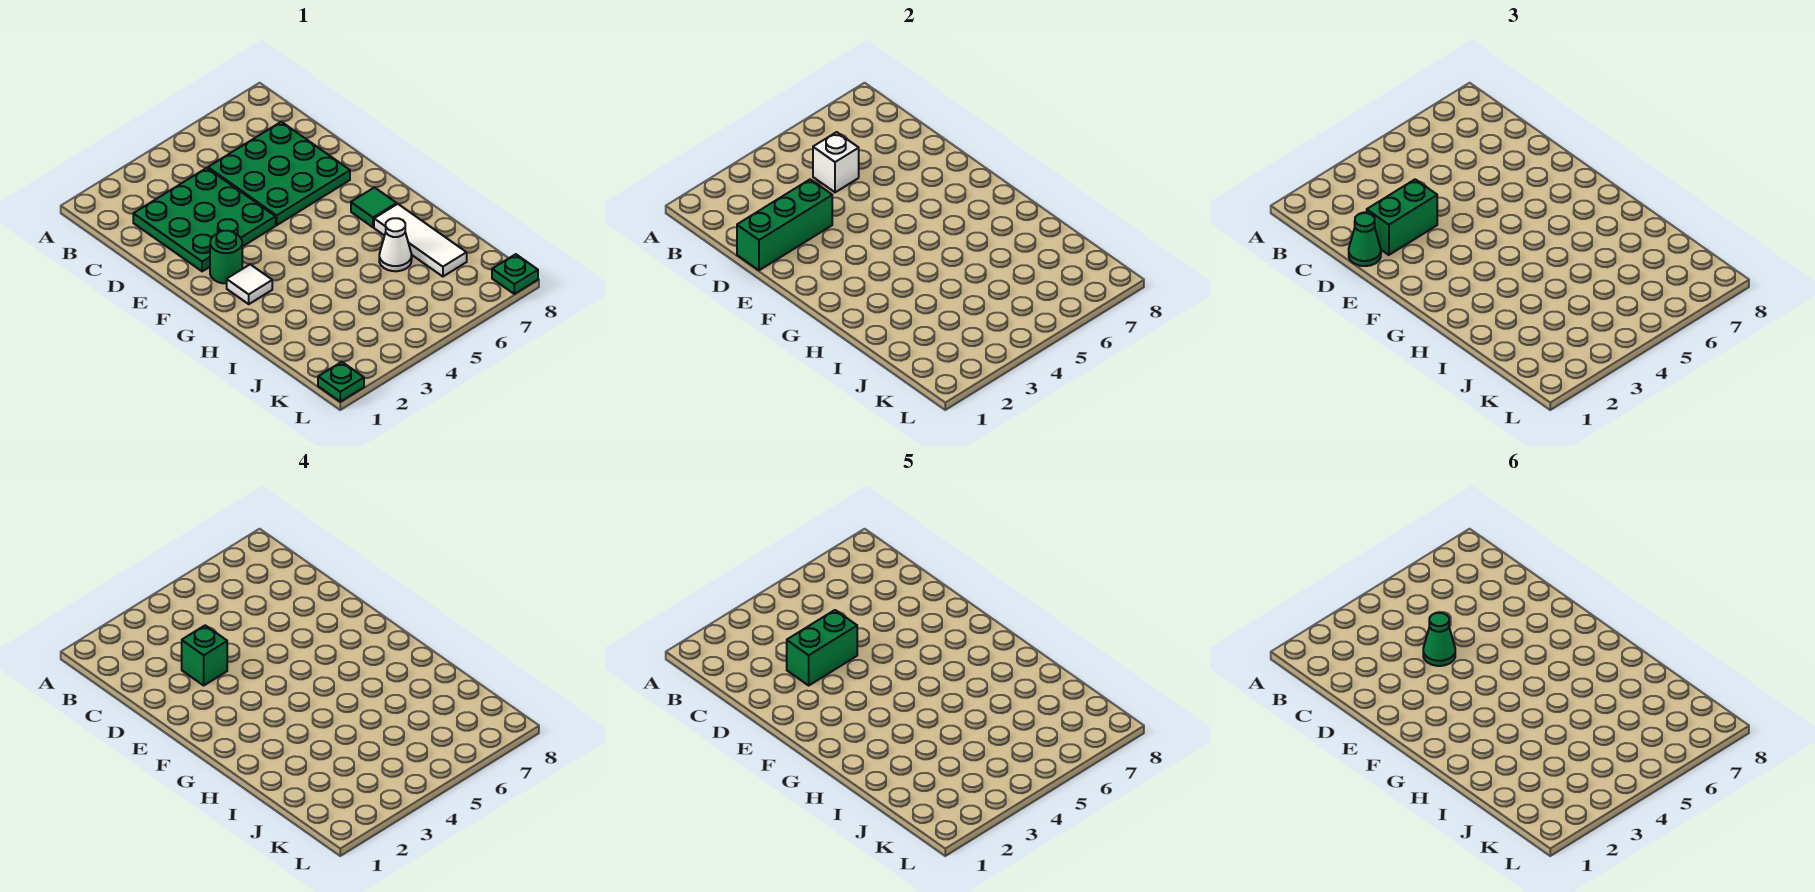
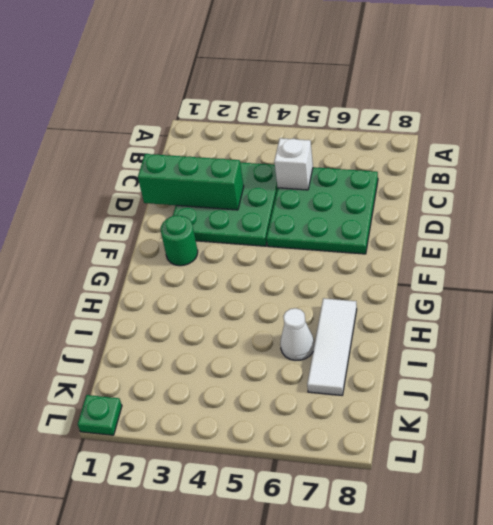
none -> white tile G2 level 1
none -> green tile G7 level 1
none -> green plate L8 level 1

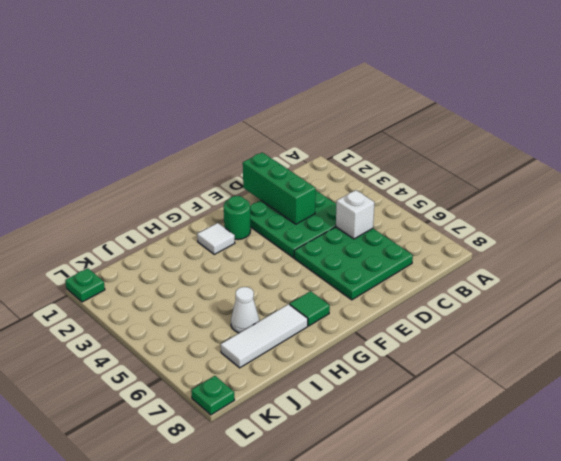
none -> green cone D1 level 3
none -> green brick D2:D3 level 3
none -> green brick D3 level 4

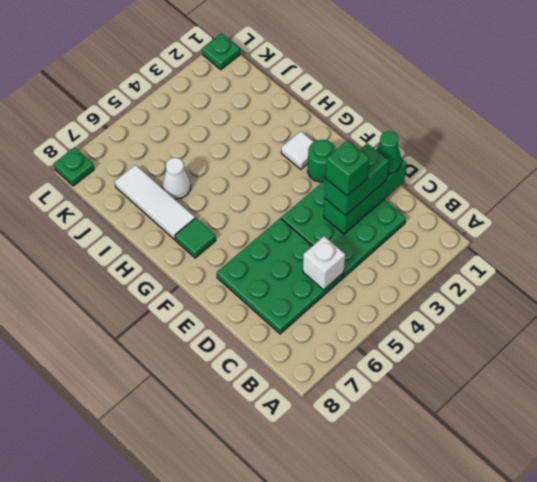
none -> green brick D3:D4 level 5
none -> green cone D4 level 6

